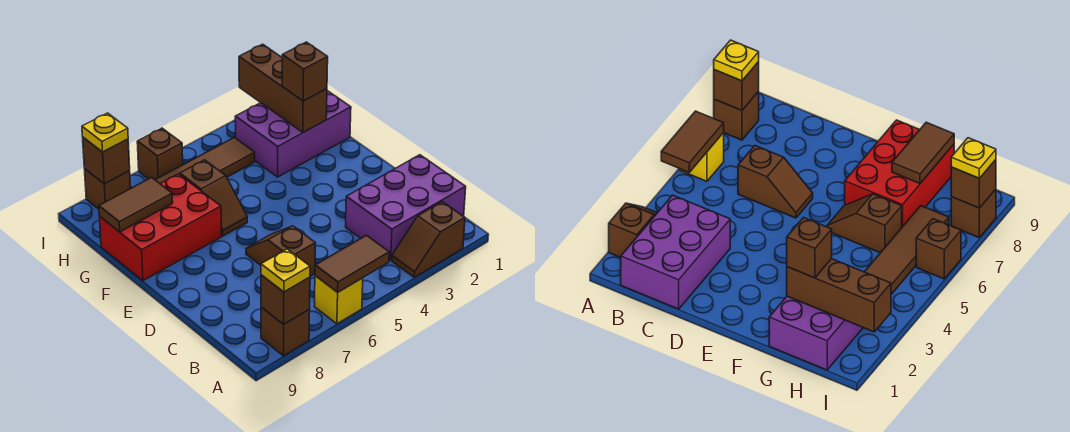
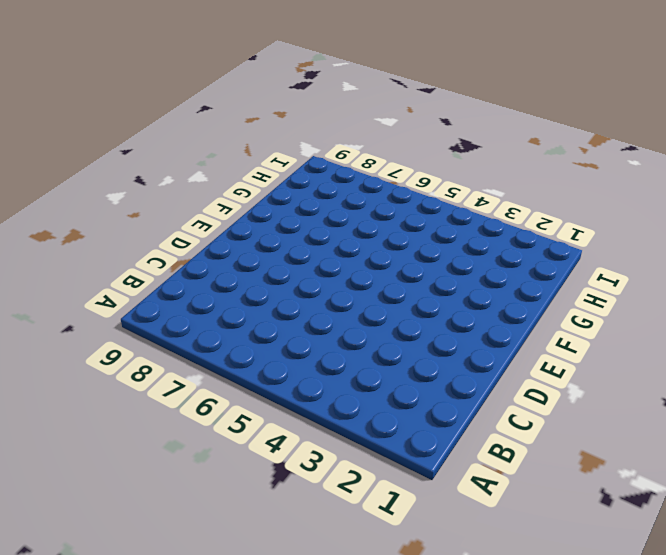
none -> brown slope A2:A3 level 1 top 2
none -> yellow brick A6 level 1
none -> brown brick A8 level 1

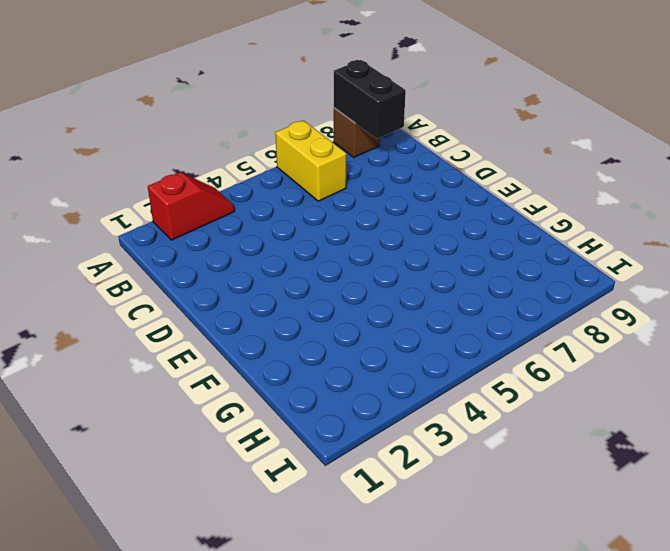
red slope A2:A3 level 1 top 2 -> brown slope A2:A3 level 1 top 2
yellow brick A6:B6 level 1 -> yellow brick A6 level 1
black brick A8:B8 level 2 -> brown brick A8 level 2
none -> purple brick B1:C3 level 1
none -> brown slope C6:D6 level 1 top C
none -> brown slope F6:G6 level 1 top G

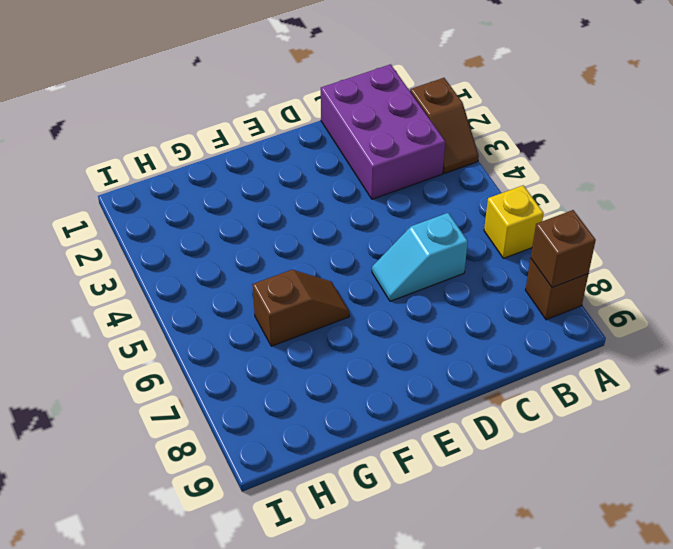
cyan slope C6:D6 level 1 top C -> brown slope C6:D6 level 1 top C
none -> red brick F7:G9 level 1
none -> purple brick G1:H3 level 1
none -> brown tile H4:H7 level 1

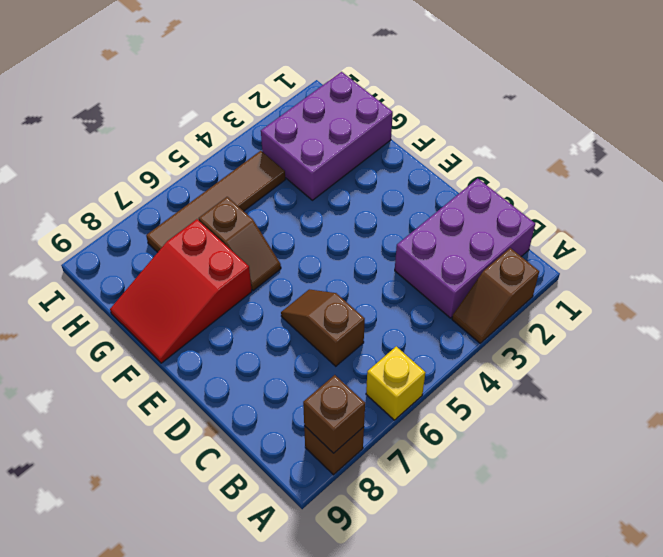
red slope F7:G9 level 1 top 7 -> red brick F7:G9 level 1
none -> brown brick I6 level 1
none -> brown brick I8 level 1
none -> brown tile A5:A6 level 2

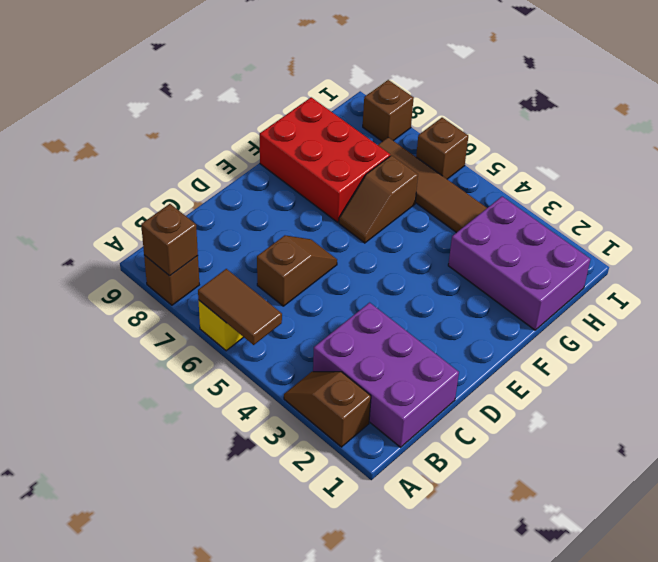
none -> brown brick G2:I2 level 2
none -> brown tile G8:G9 level 2
none -> brown brick I8 level 2

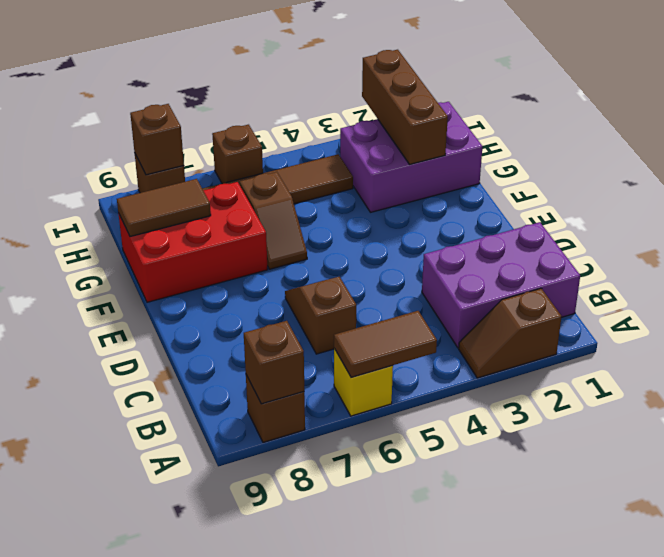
none -> yellow plate A8 level 3
none -> brown brick G2 level 3
none -> yellow plate I8 level 3

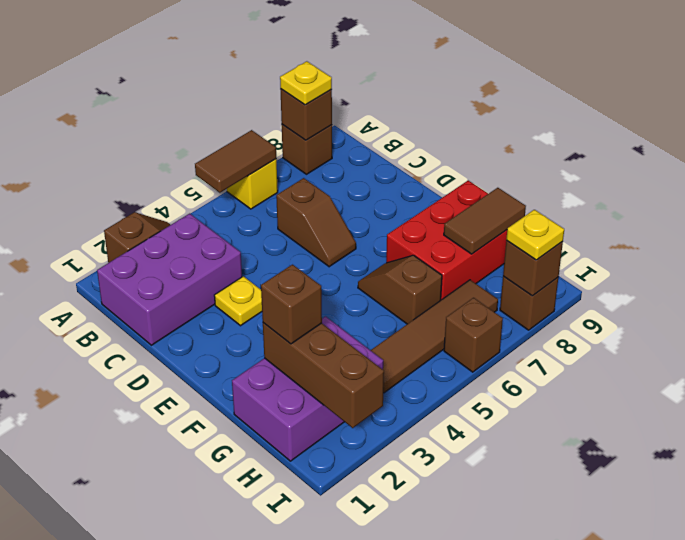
yellow plate D3 level 1 -> none

